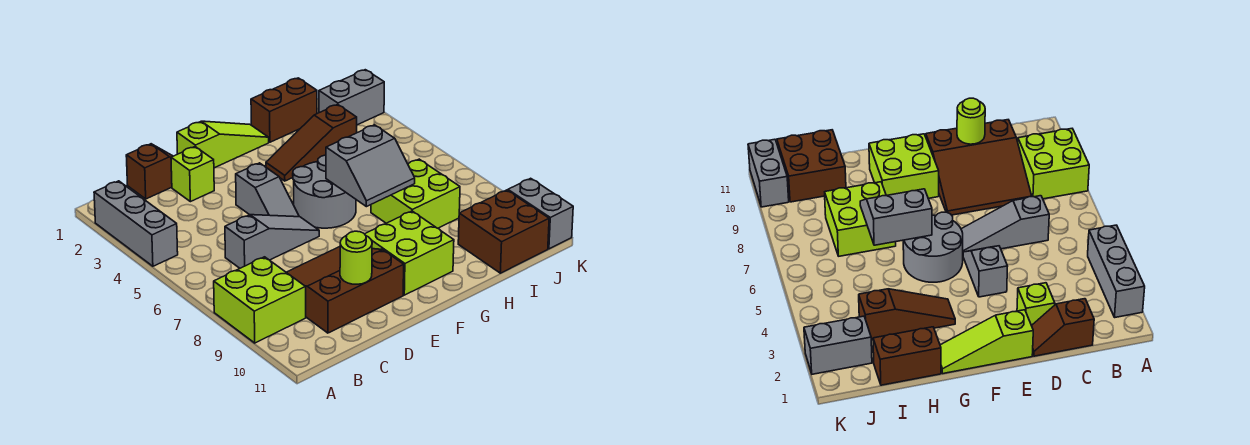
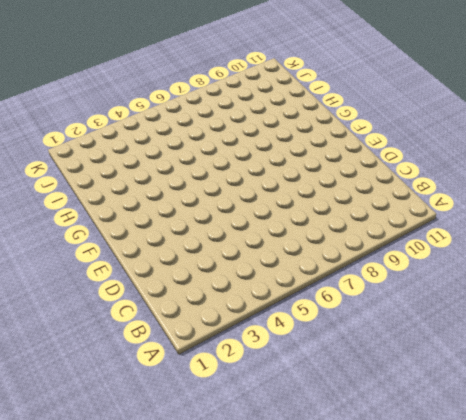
none -> grey brick A2:A4 level 1
none -> lime brick A8:B9 level 1
none -> brown slope C1:D1 level 1 top C

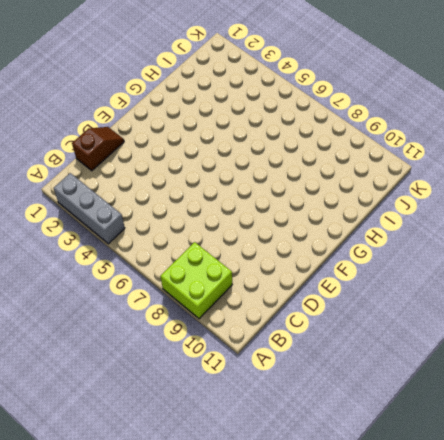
none -> grey slope C6:E6 level 1 top C
none -> brown slope C8:E10 level 1 top 10
none -> lime brick D2 level 1

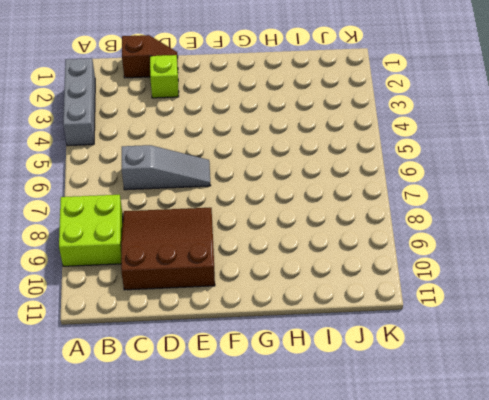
none -> lime slope E1:G1 level 1 top E
none -> grey slope E4:E5 level 1 top 4
none -> grey round brick F5:G6 level 1

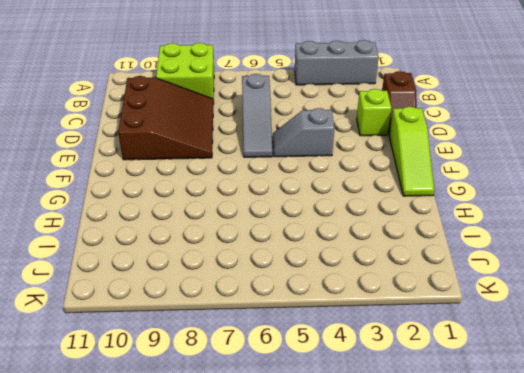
none -> grey round brick F5:G6 level 1
none -> lime brick F9:G10 level 1
none -> brown slope G3:I3 level 1 top I

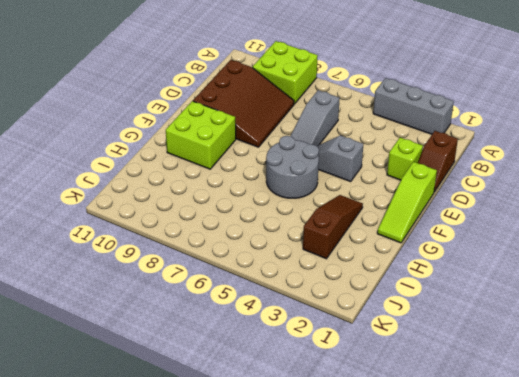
none -> brown brick H1:I1 level 1
none -> lime brick H7:I8 level 1
none -> brown brick I10:J11 level 1

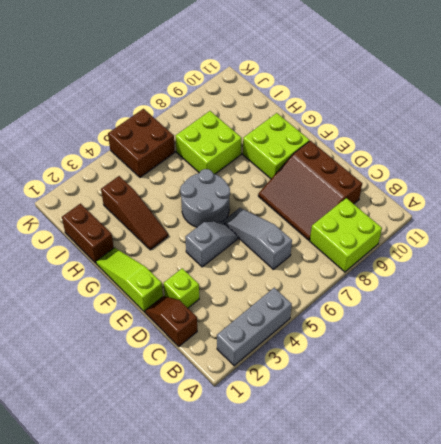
brown brick J5:K6 level 1 -> brown brick I10:J11 level 1
none -> grey brick J2:K2 level 1
none -> grey brick K10:K11 level 1
none -> lime round brick D10 level 2

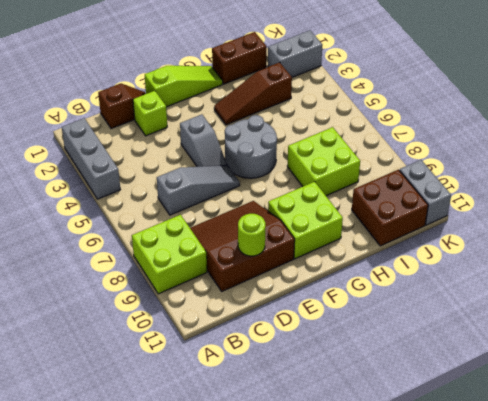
none -> grey slope G6:H7 level 2 top 6

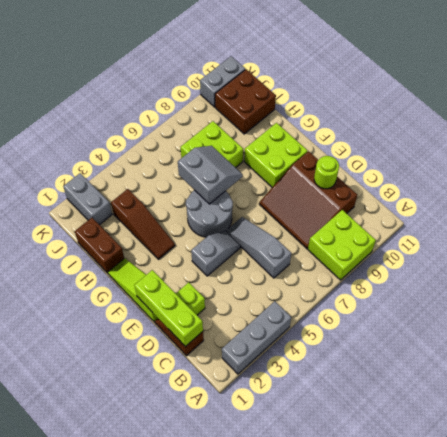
lime brick C1:E1 level 2 -> none

